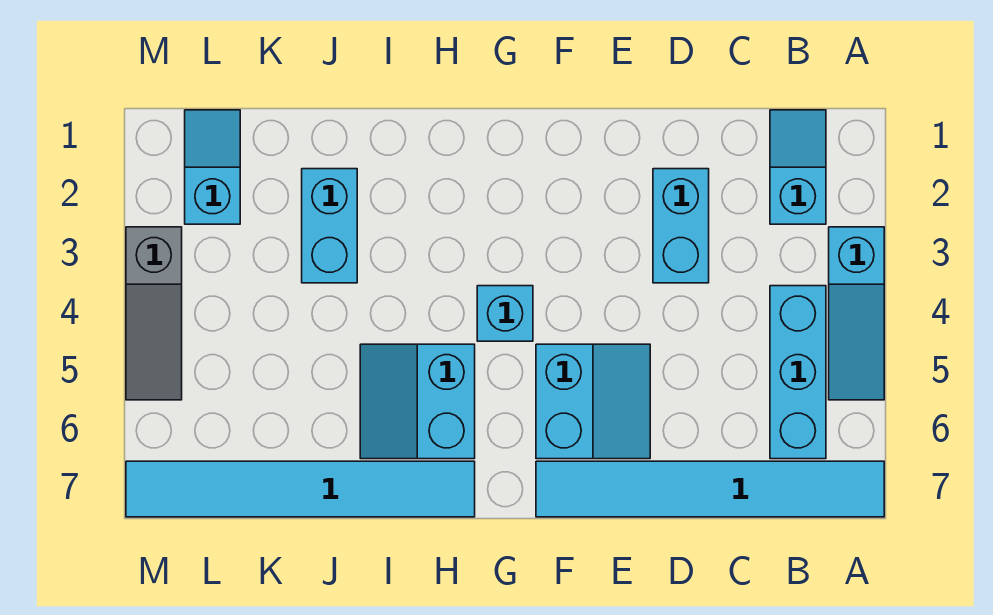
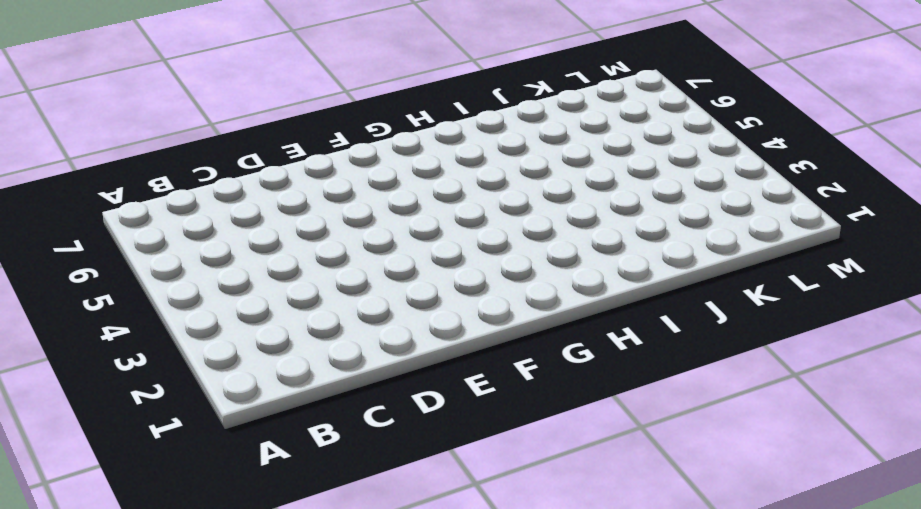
none -> cyan slope A3:A5 level 1 top 3
none -> cyan tile A7:F7 level 1
none -> cyan slope B1:B2 level 1 top 2

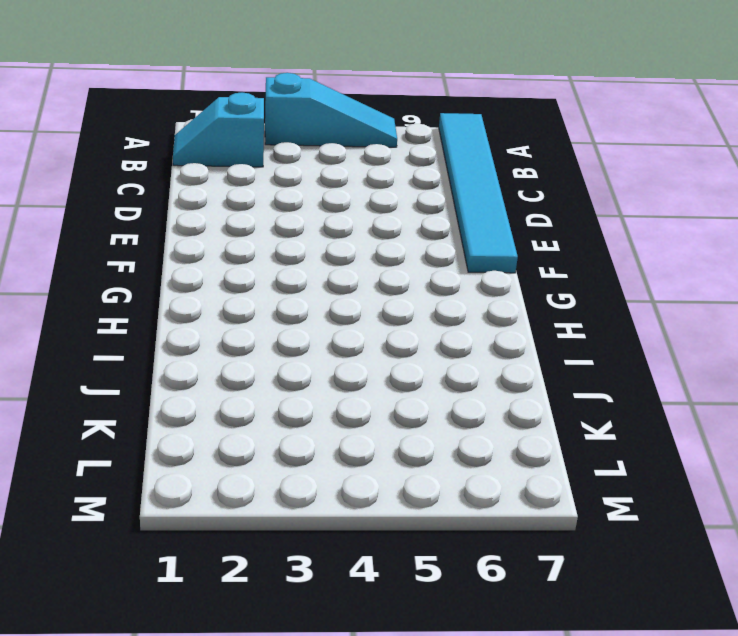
none -> cyan brick B4:B6 level 1
none -> cyan brick D2:D3 level 1
none -> cyan slope E5:F6 level 1 top F

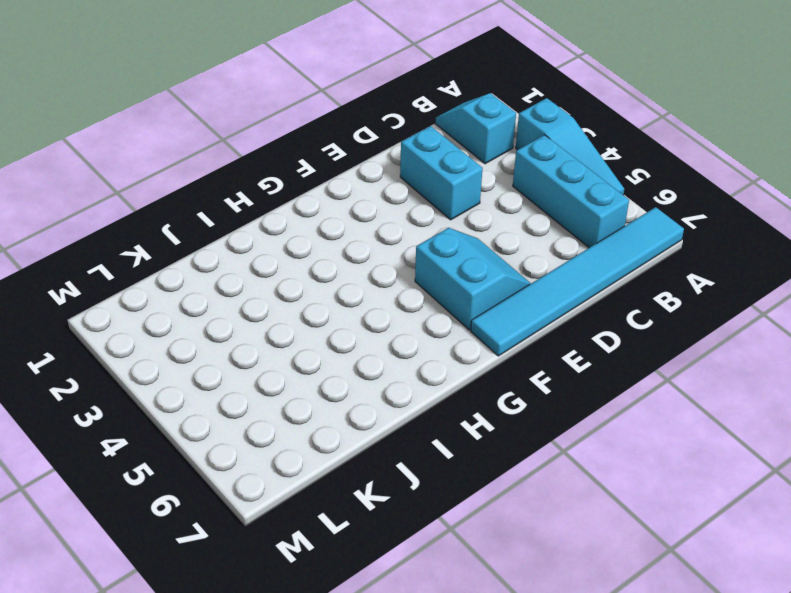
none -> cyan brick G4 level 1
none -> cyan slope H5:I6 level 1 top H
none -> cyan tile H7:M7 level 1

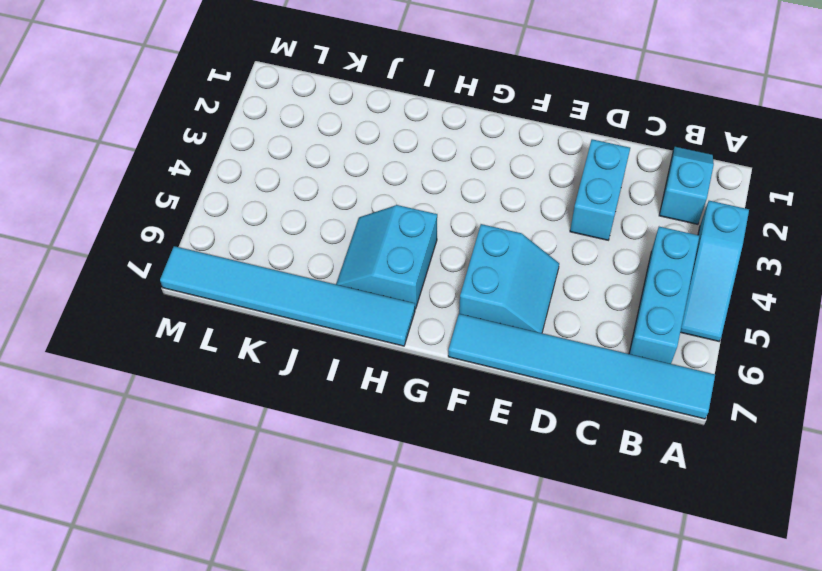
none -> cyan brick G4 level 1
none -> cyan brick J2:J3 level 1
none -> cyan slope L1:L2 level 1 top 2

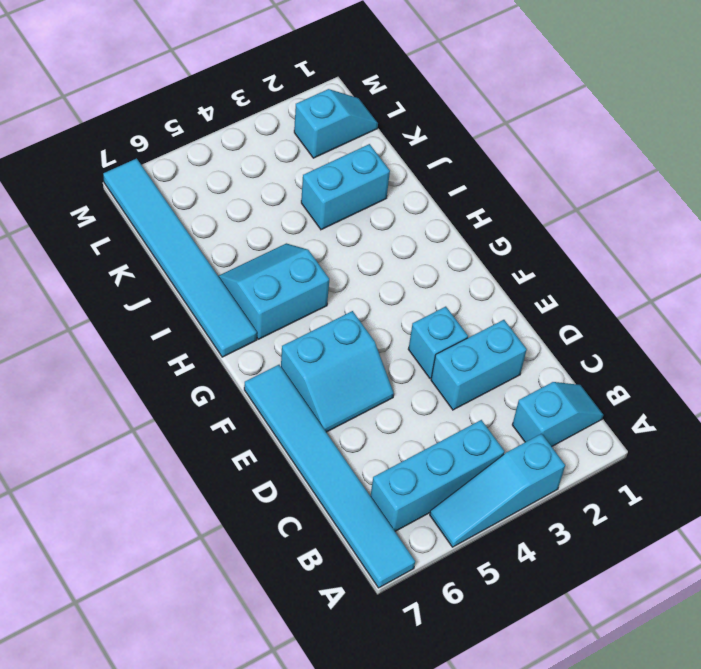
cyan brick E3 level 1 -> cyan brick G4 level 1
none -> grey slope M3:M5 level 1 top 3

